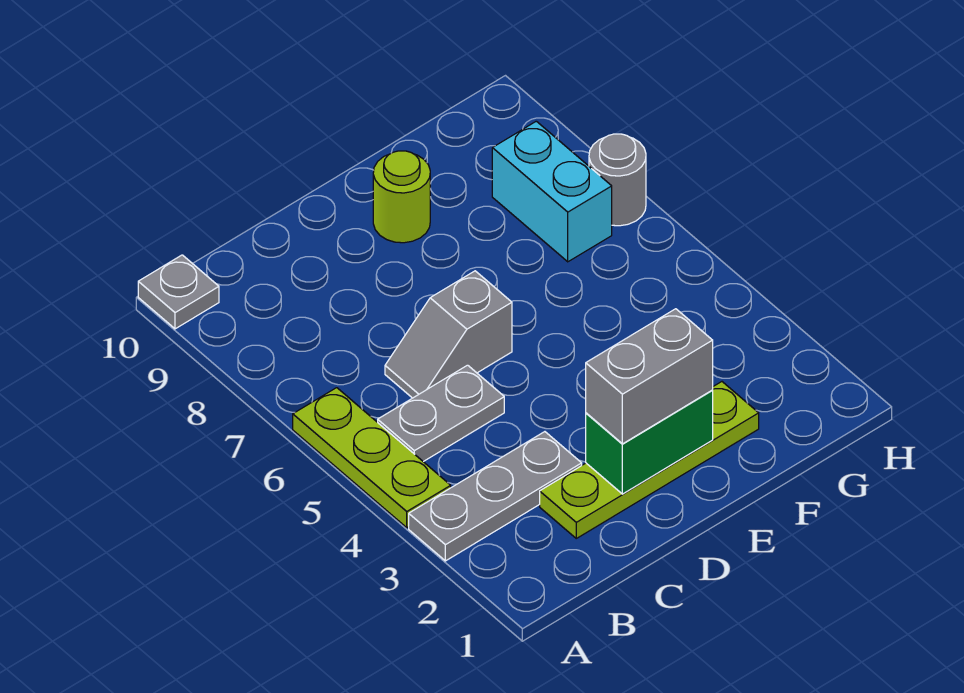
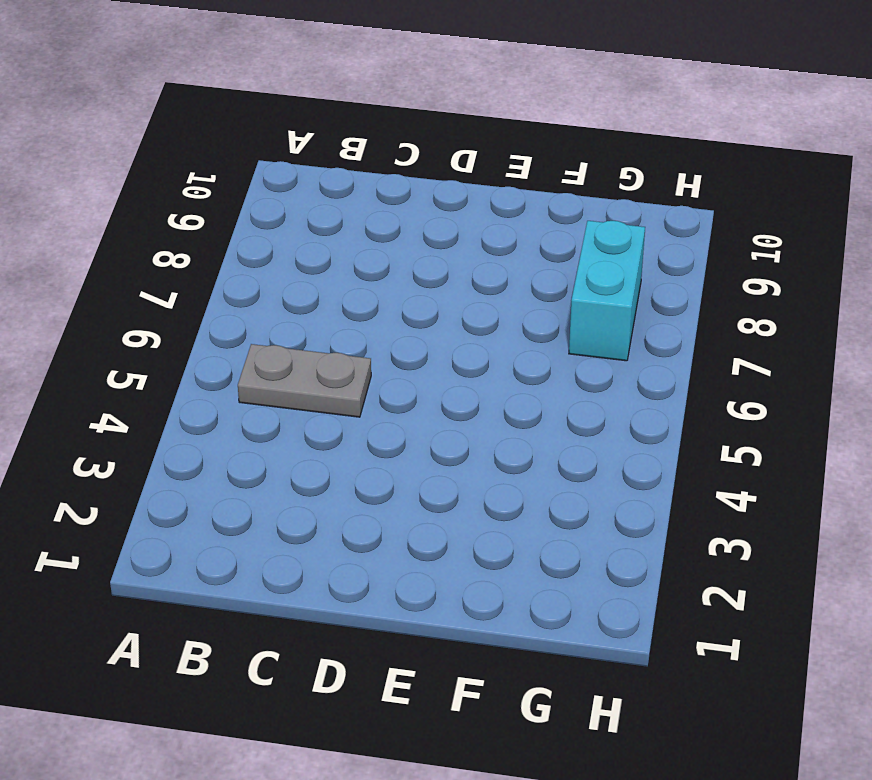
none -> grey plate A3:C3 level 1
none -> lime plate A4:A6 level 1

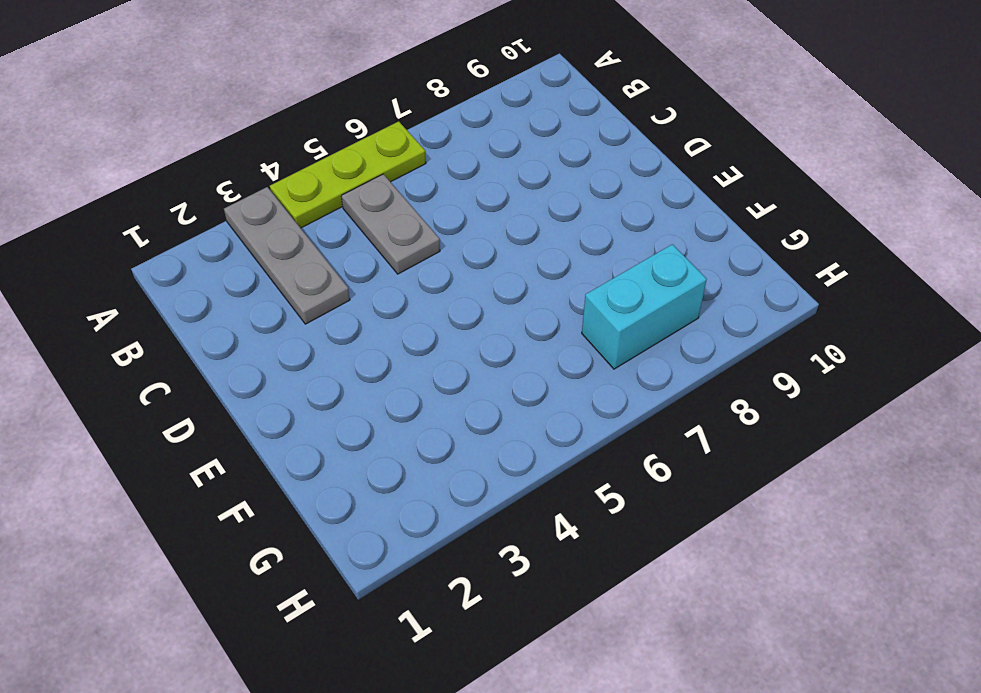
none -> grey plate A10 level 1
none -> lime plate C2:F2 level 1

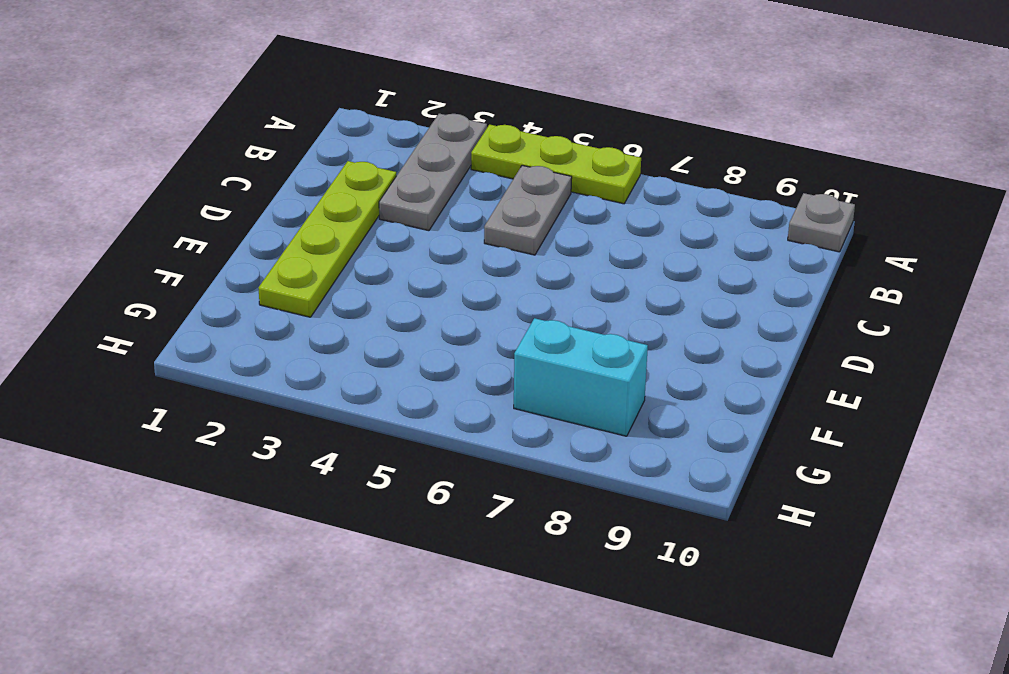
none -> grey slope C6:D6 level 1 top D
none -> lime round brick E9 level 1

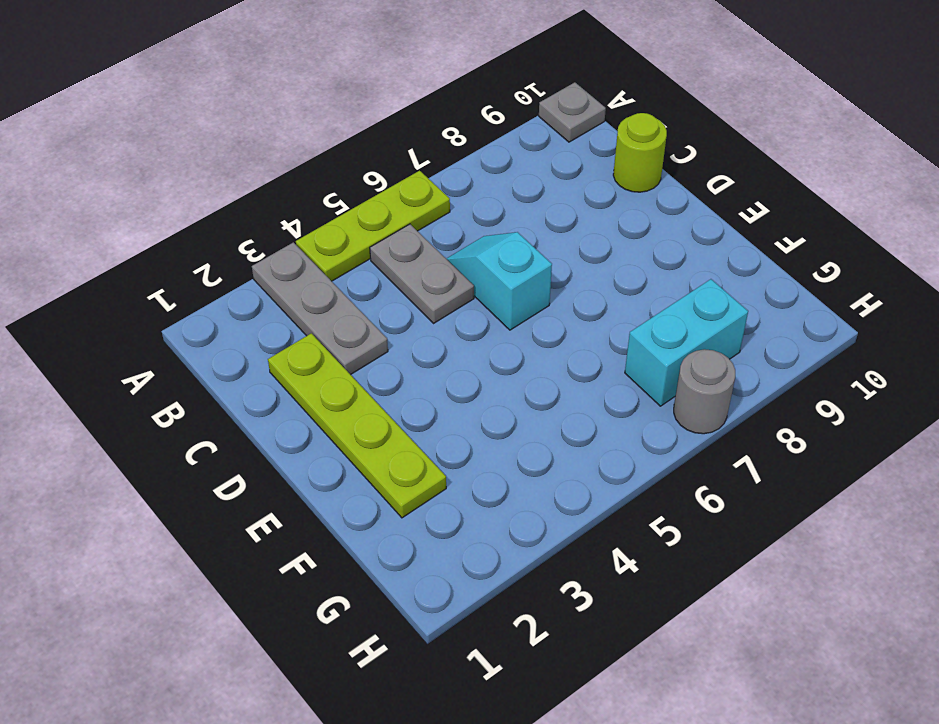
cyan slope C6:D6 level 1 top D -> grey slope C6:D6 level 1 top D
lime round brick C10 level 1 -> lime round brick E9 level 1
none -> green brick D2:E2 level 2
none -> grey brick D2:E2 level 3

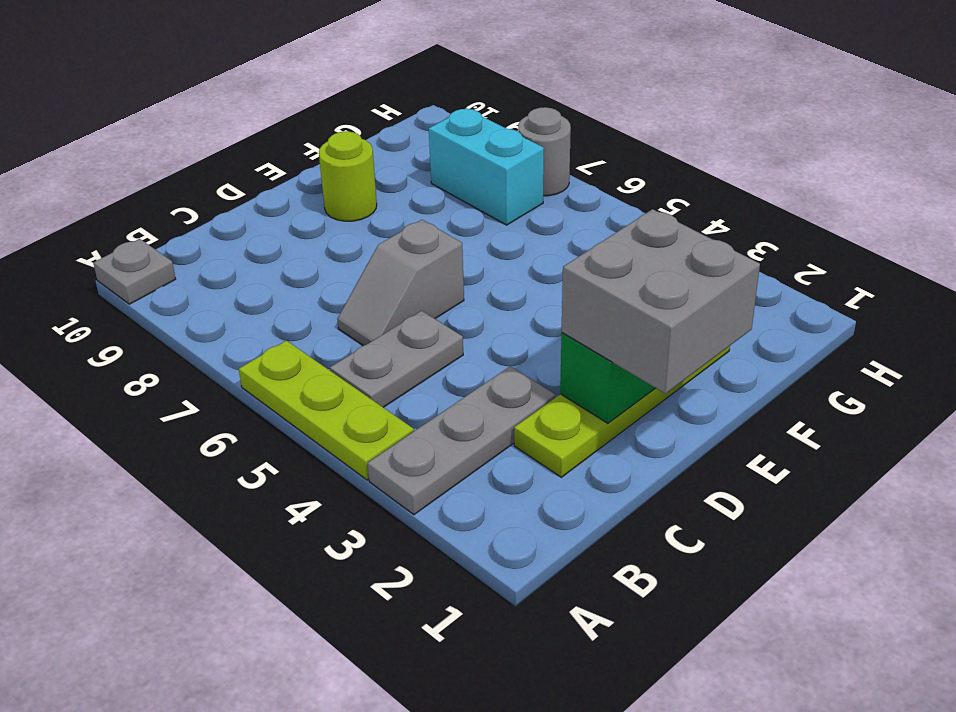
grey brick D1:E2 level 3 -> grey brick D2:E2 level 3

